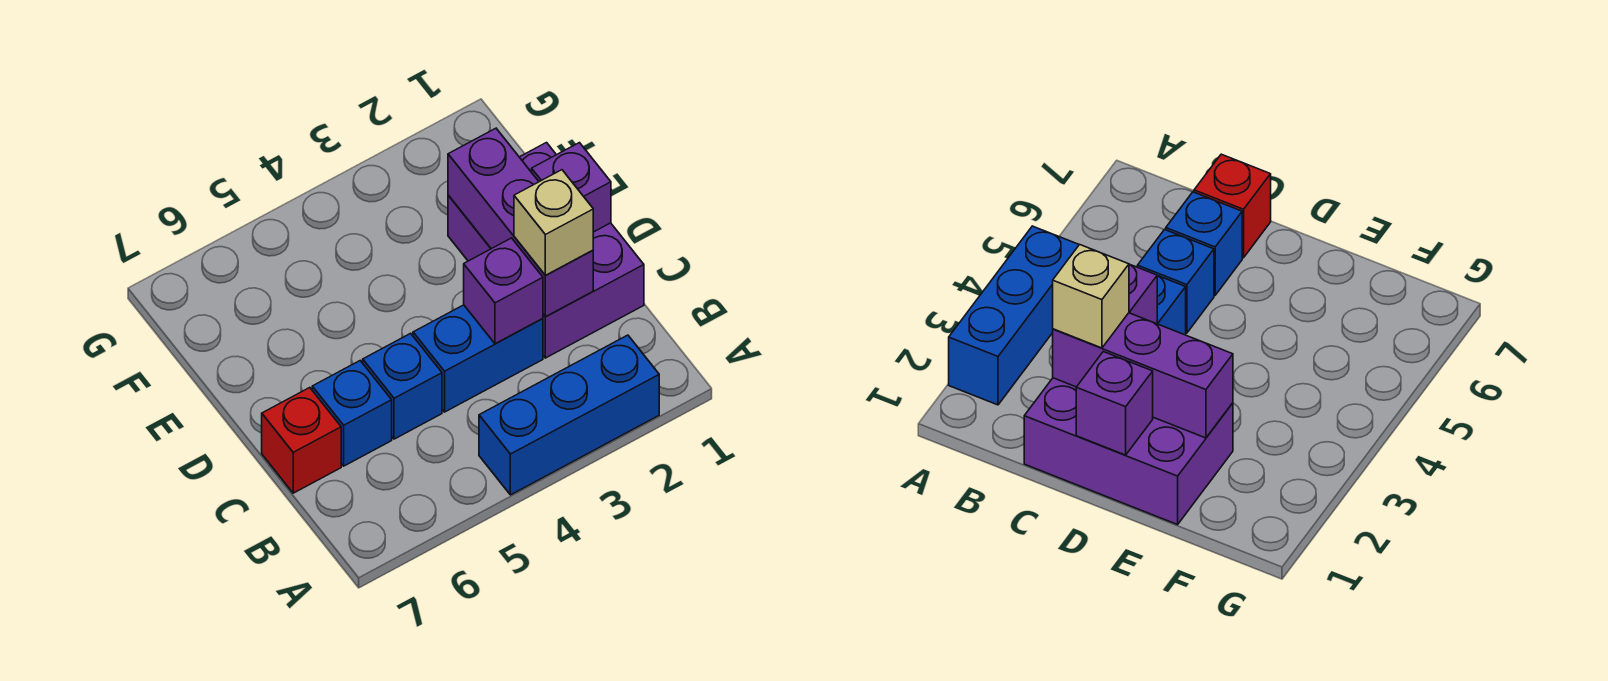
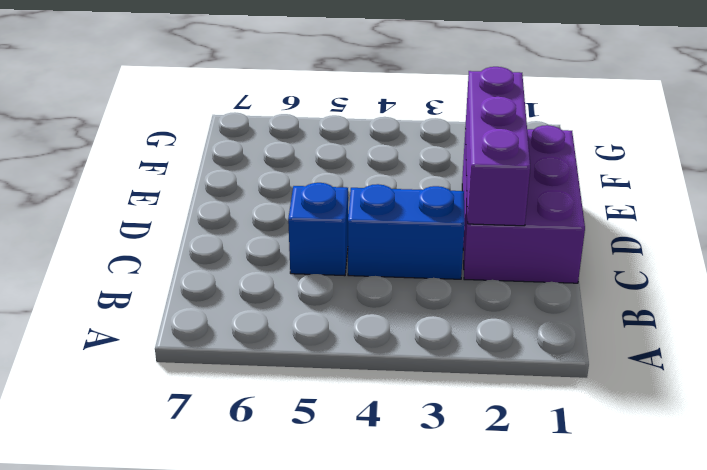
none -> blue brick A2:A4 level 1
none -> blue brick C6 level 1

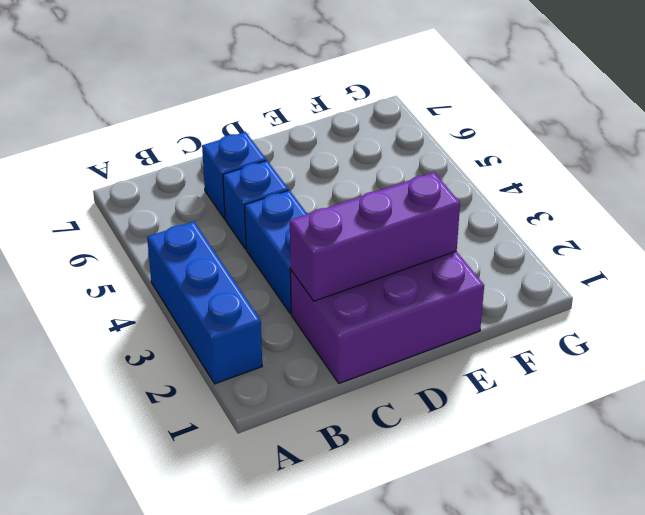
none -> red brick C7 level 1
none -> purple brick C3 level 2

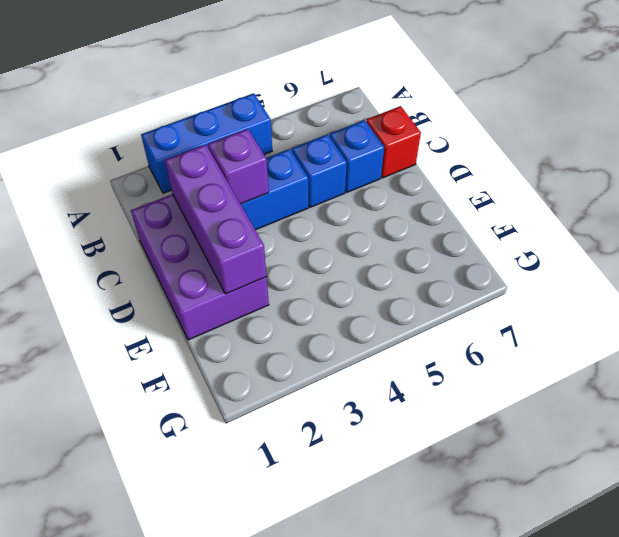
none -> purple brick D1 level 2
none -> tan brick C2 level 3

